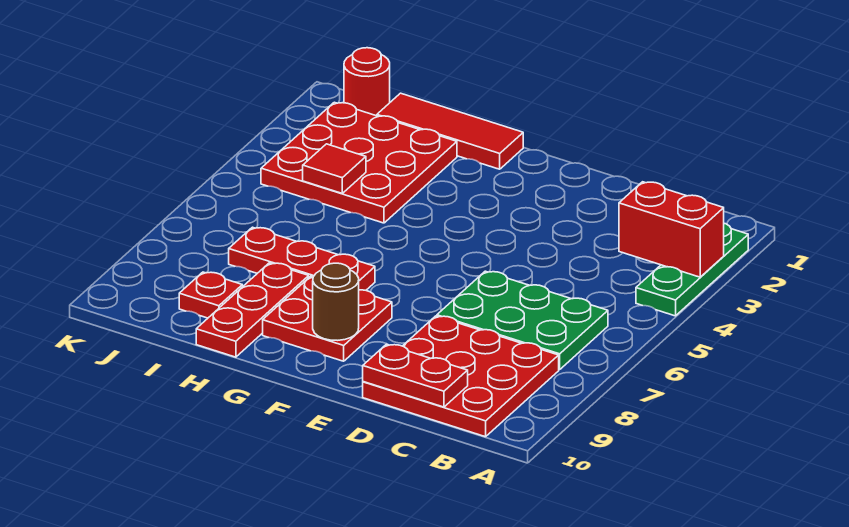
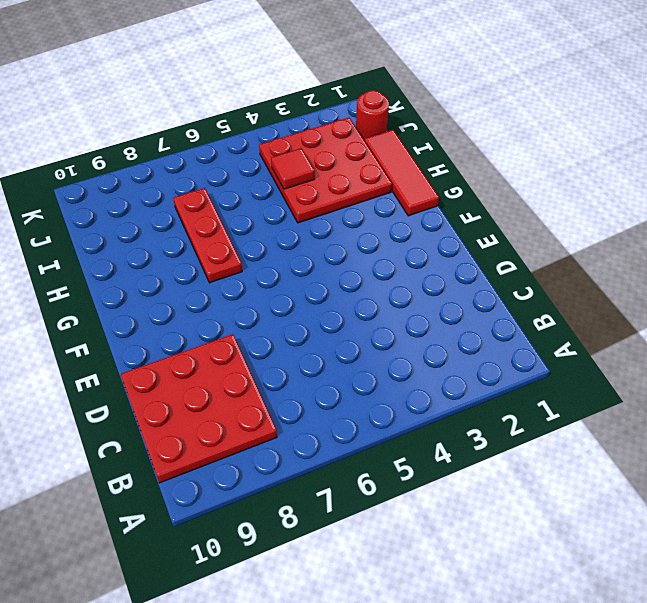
none -> green plate A2:A4 level 1
none -> green plate B6:D7 level 1
none -> red plate F8:G9 level 1

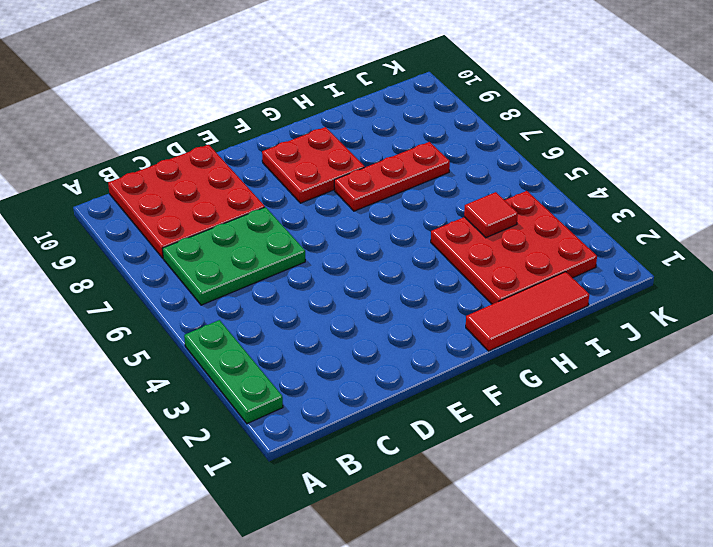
none -> red plate H8:H10 level 1
none -> red plate I9 level 1
none -> red round brick J1 level 1

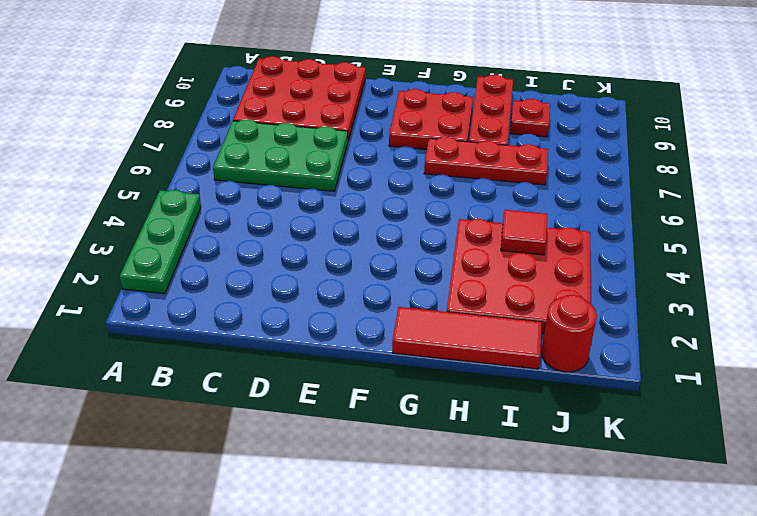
none -> red brick A3:B3 level 2
none -> red plate C10:D10 level 2
none -> brown round brick F9 level 2

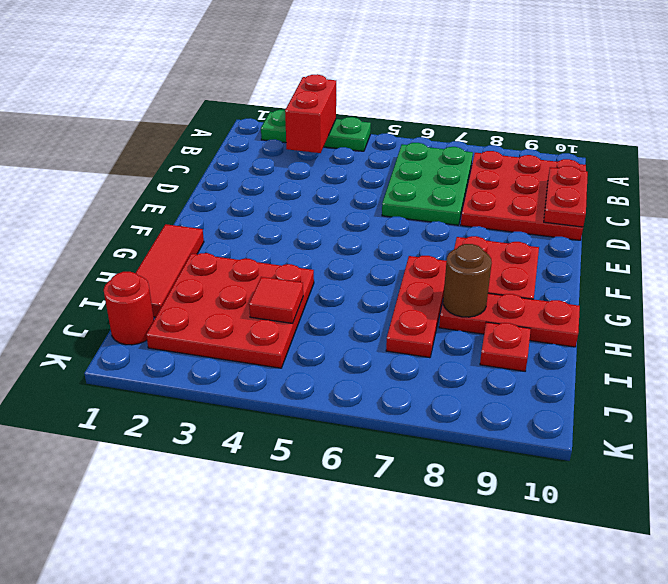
brown round brick H8 level 2 -> brown round brick F9 level 2

